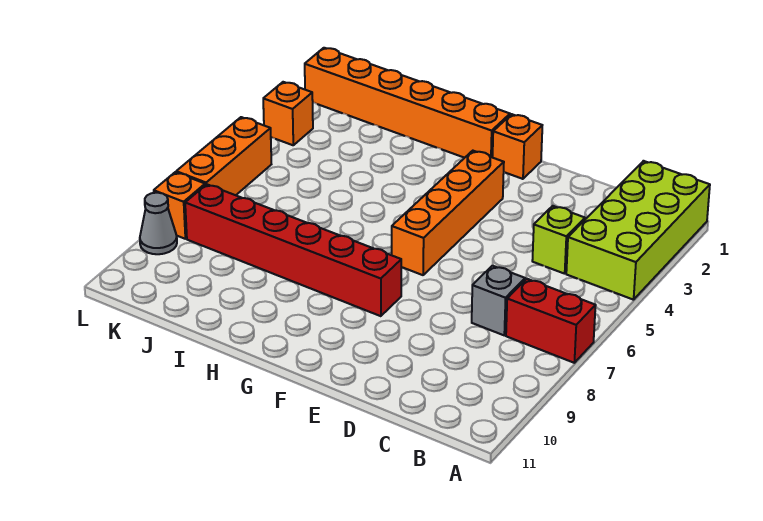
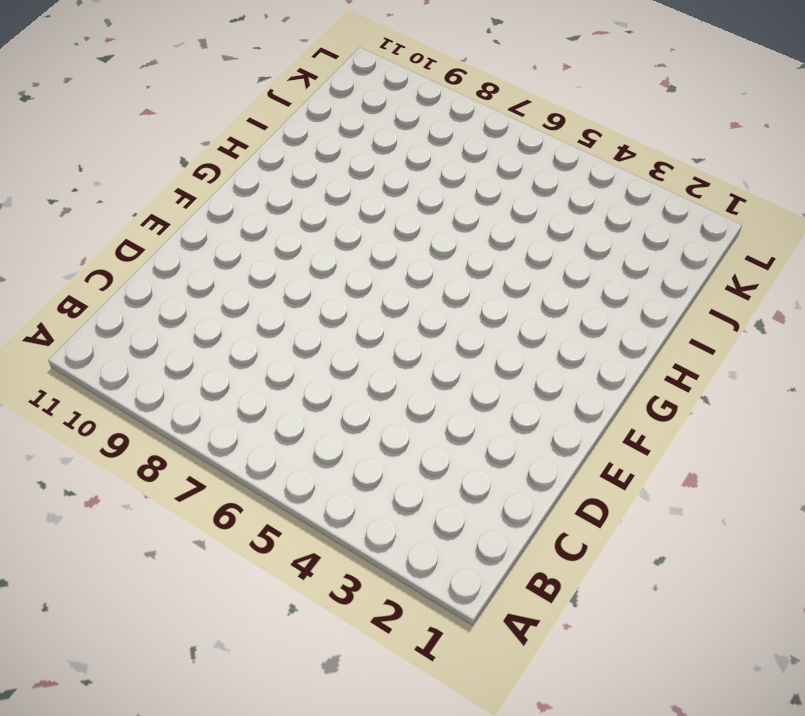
none -> lime brick A1:B4 level 1
none -> red brick A7:B7 level 1
none -> lime brick C4 level 1

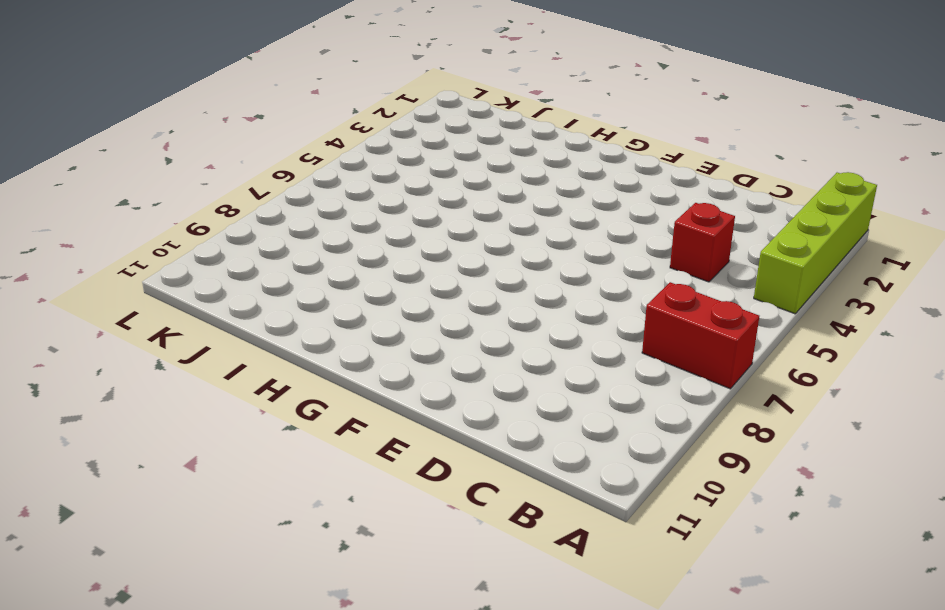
lime brick A1:A4 level 1 -> lime brick A1:B4 level 1
red brick C4 level 1 -> lime brick C4 level 1
none -> grey brick C7 level 1
none -> orange brick F1 level 1
none -> orange brick F3:F6 level 1

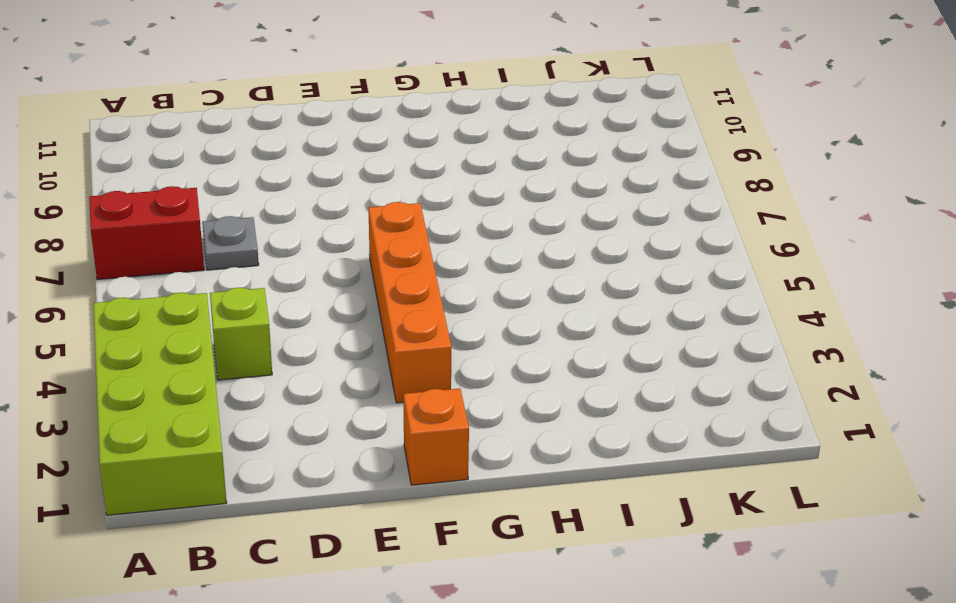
grey plate C7 level 1 -> grey brick C7 level 1
none -> red brick F8:K8 level 1
none -> orange brick G1:L1 level 1
none -> orange brick L3 level 1

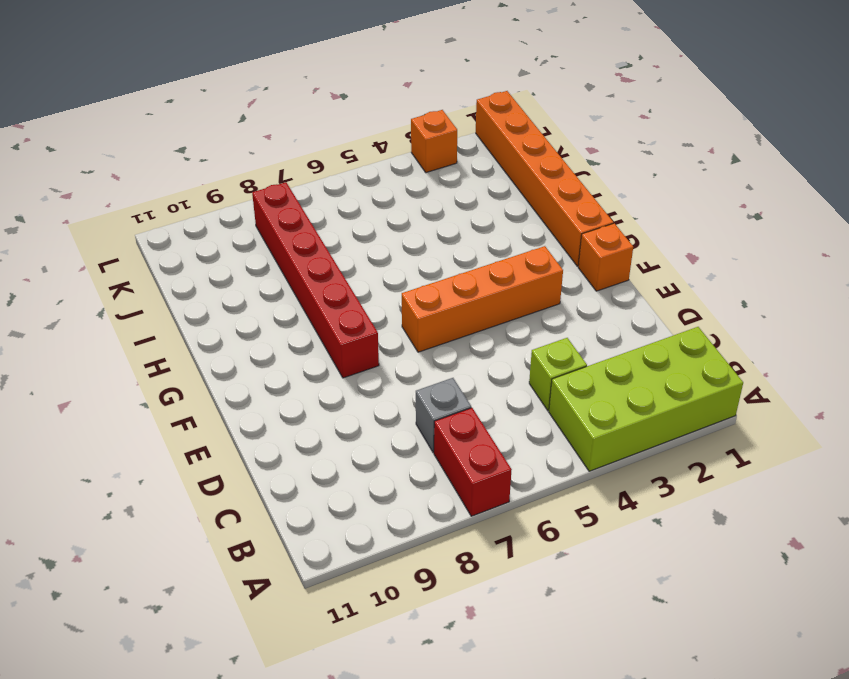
none -> orange brick L5:L7 level 1
none -> orange brick L8 level 1
none -> grey cone L9 level 1

